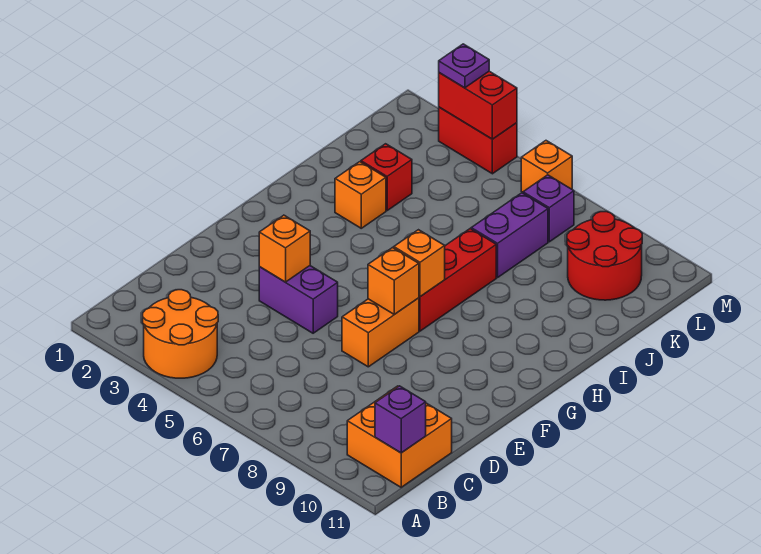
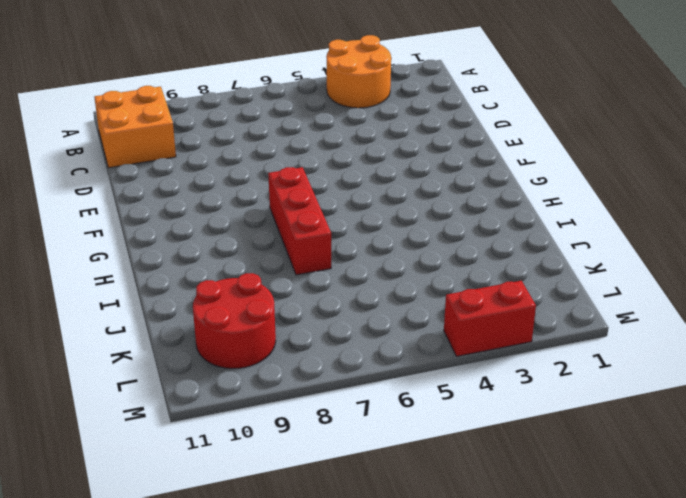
none -> purple brick E4:E5 level 1
none -> orange brick E7:F7 level 1
none -> orange brick I3 level 1

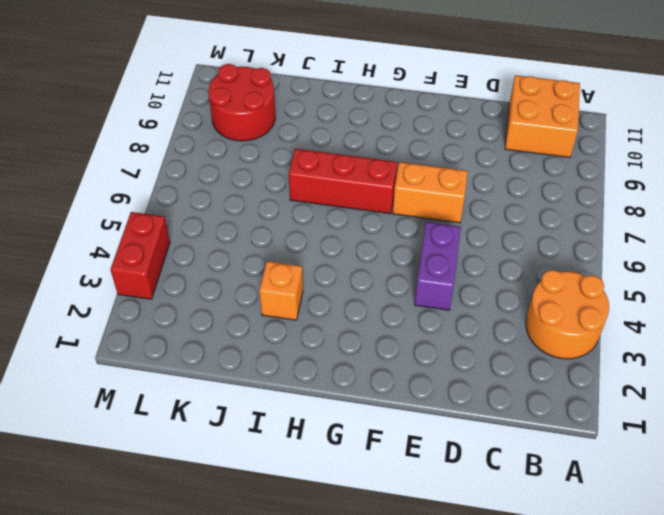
none -> red brick J3 level 1
none -> purple brick J7:K7 level 1
none -> purple brick L7 level 1

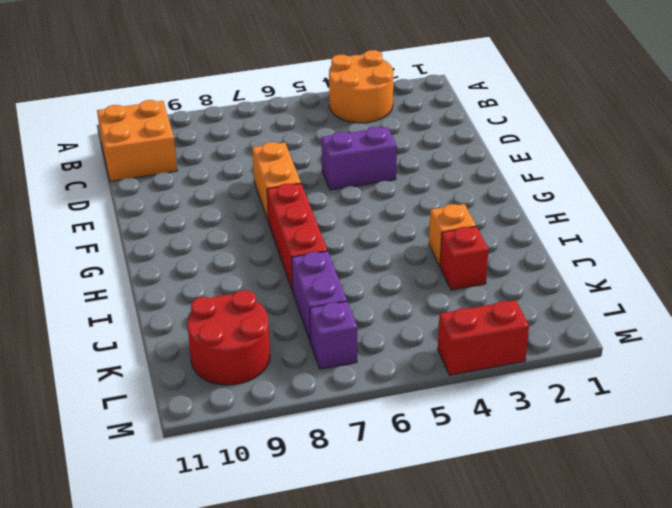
none -> orange brick M6 level 1
none -> purple brick B11 level 2
none -> orange brick E4 level 2

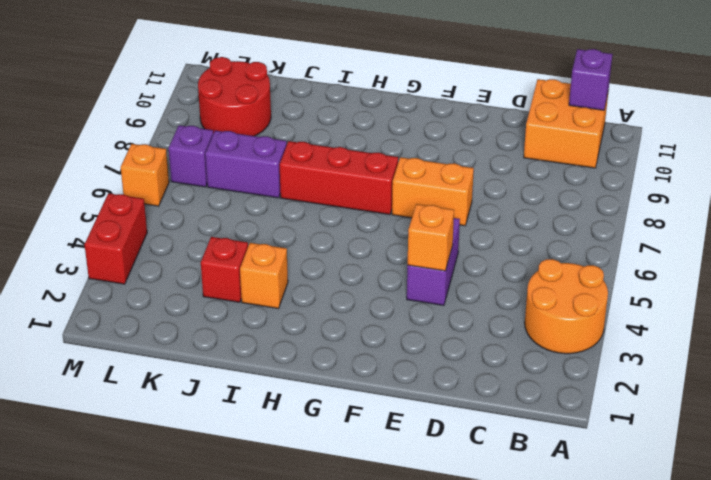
none -> orange brick F7 level 2
none -> orange brick G7 level 2
none -> red brick M3:M4 level 2

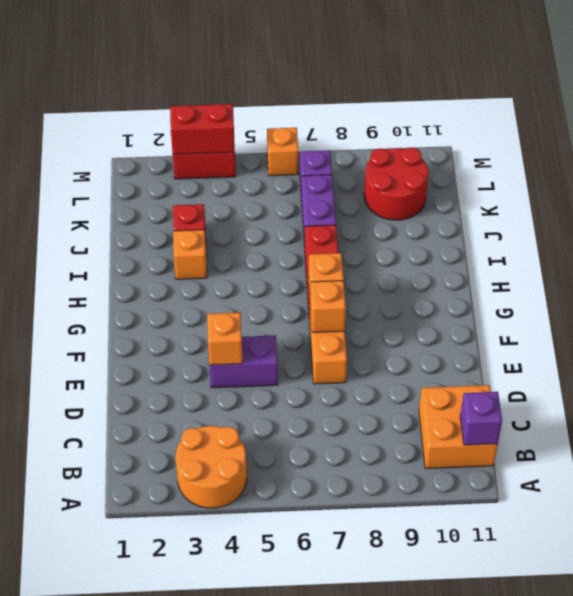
none -> purple plate M3 level 3

